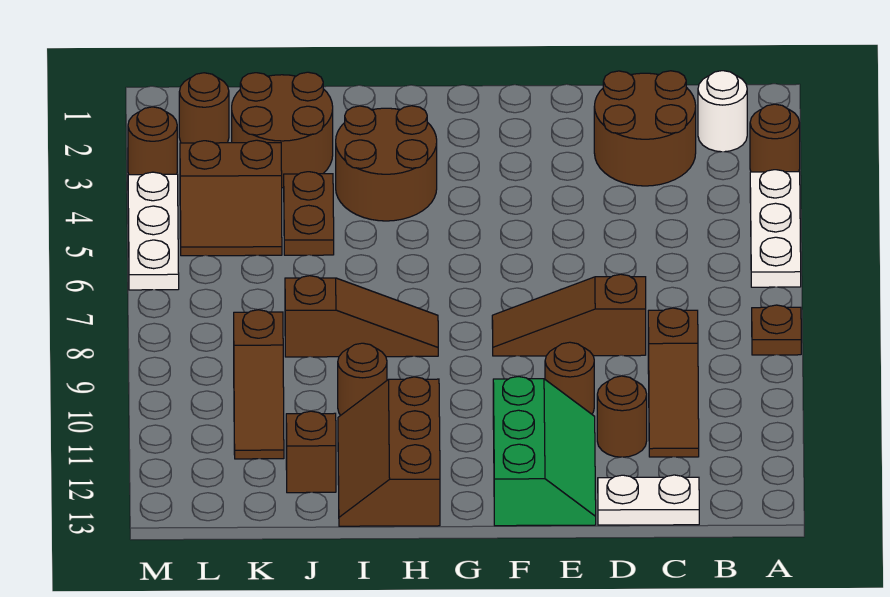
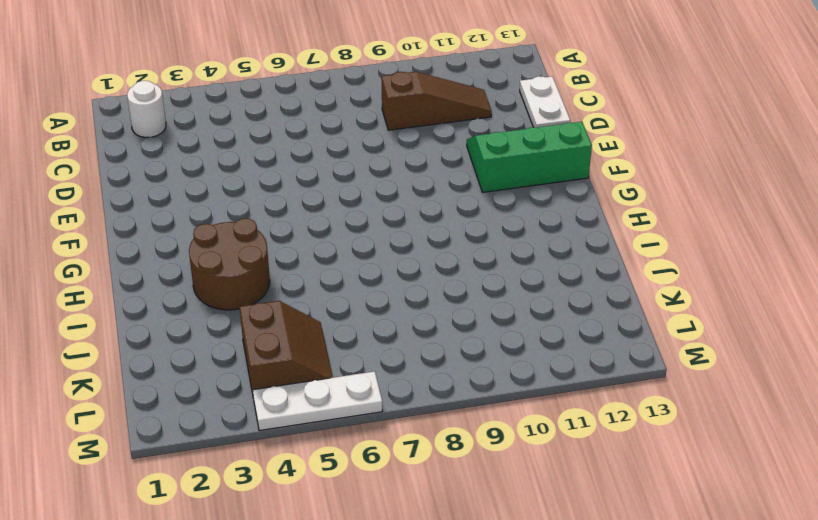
none -> brown round brick A3 level 1
none -> white plate A4:A6 level 1
none -> brown plate A8 level 1

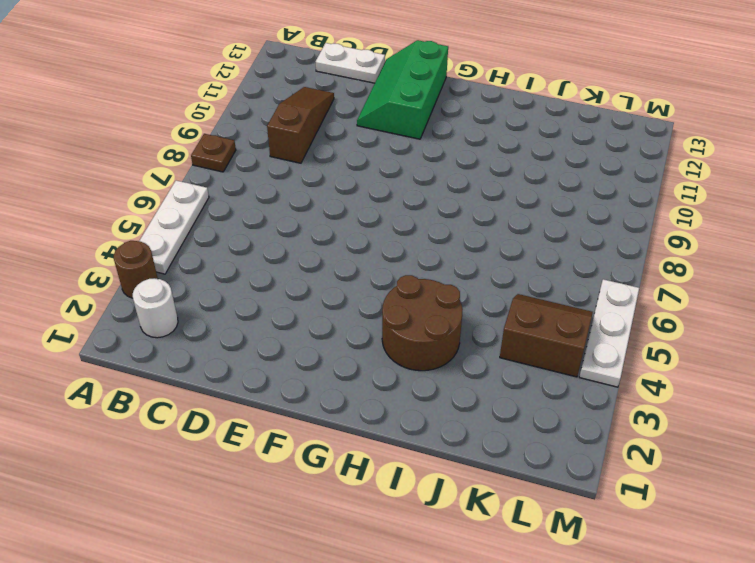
none -> brown round brick C2:D3 level 1
none -> brown slope D8:F8 level 1 top D
none -> brown round brick D11 level 1

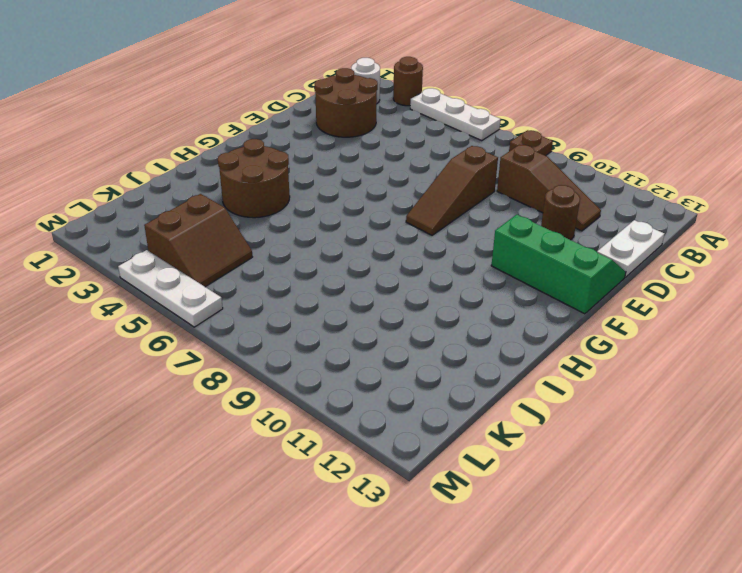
none -> brown round brick E10 level 1
none -> brown slope H8:J8 level 1 top J
none -> brown slope H11:I13 level 1 top H

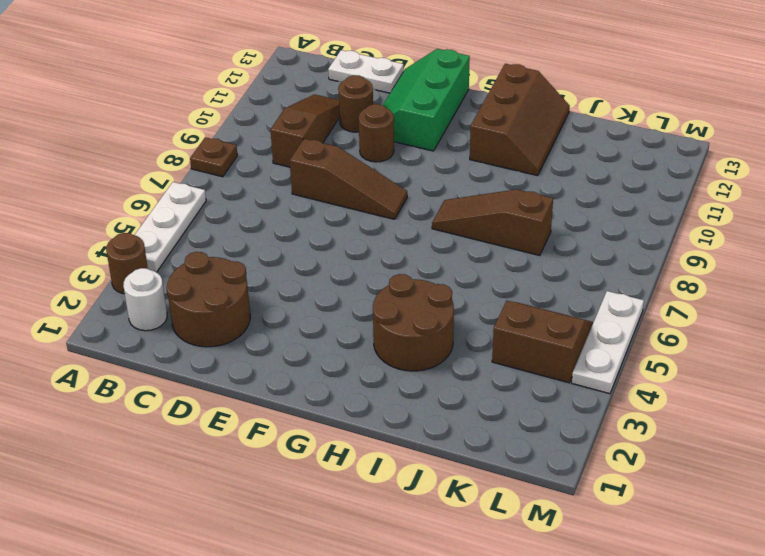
none -> brown round brick I10 level 1
none -> brown round brick J2:K3 level 1
none -> brown plate J4:J5 level 1

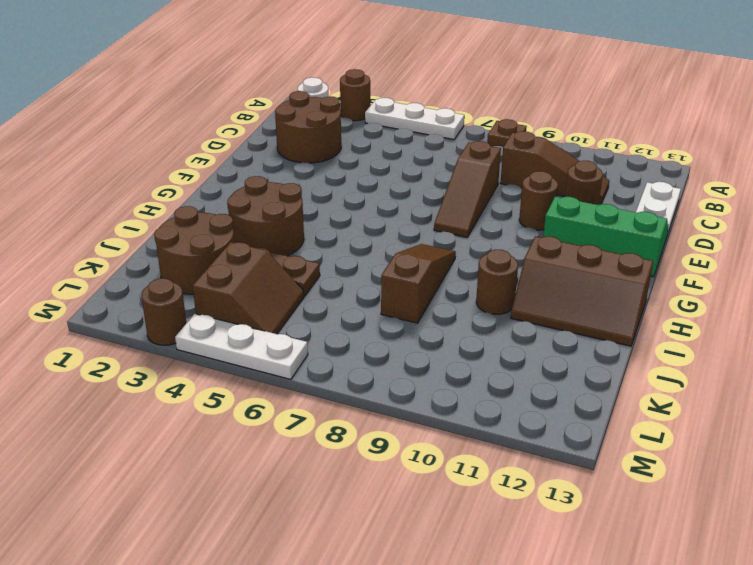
none -> brown brick J12 level 1
none -> brown slope K9:K11 level 1 top 9
none -> brown round brick L2 level 1

